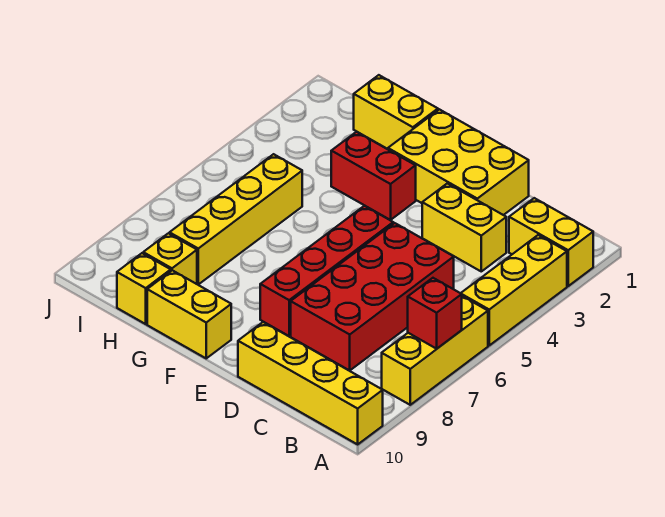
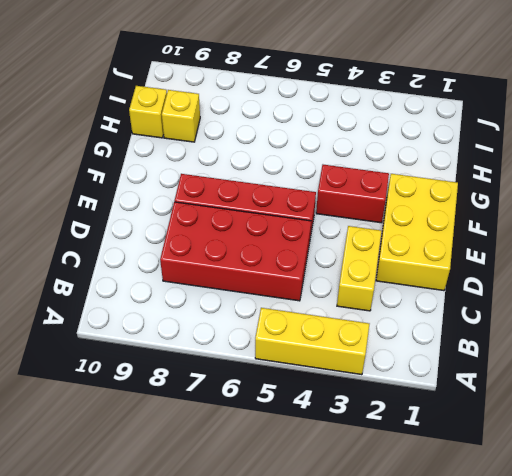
red brick F3:F4 level 1 -> red brick F3:G3 level 1
none -> yellow brick A2:B2 level 1
none -> yellow brick A6:A8 level 1
none -> yellow brick A10:D10 level 1

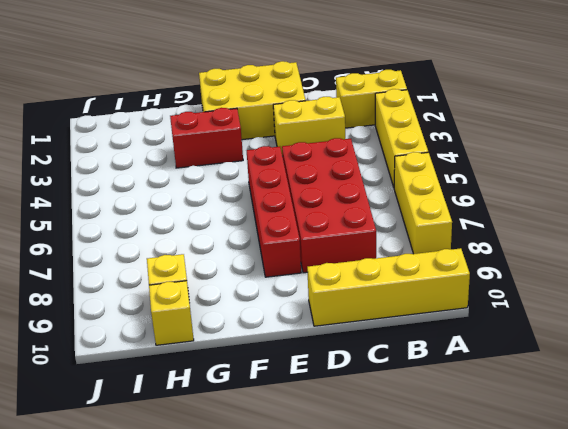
none -> yellow brick F10:G10 level 1
none -> yellow brick G1:H1 level 1
none -> yellow brick H5:H8 level 1

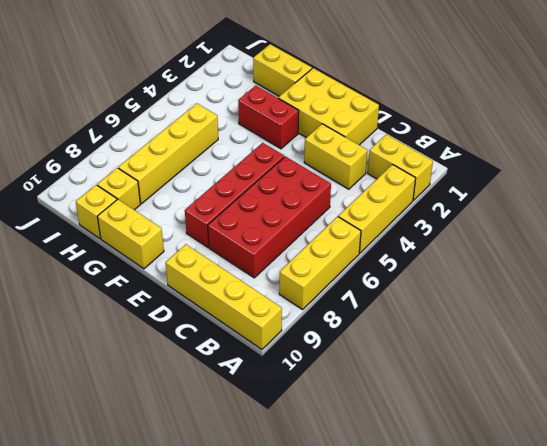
none -> red brick A7 level 2

